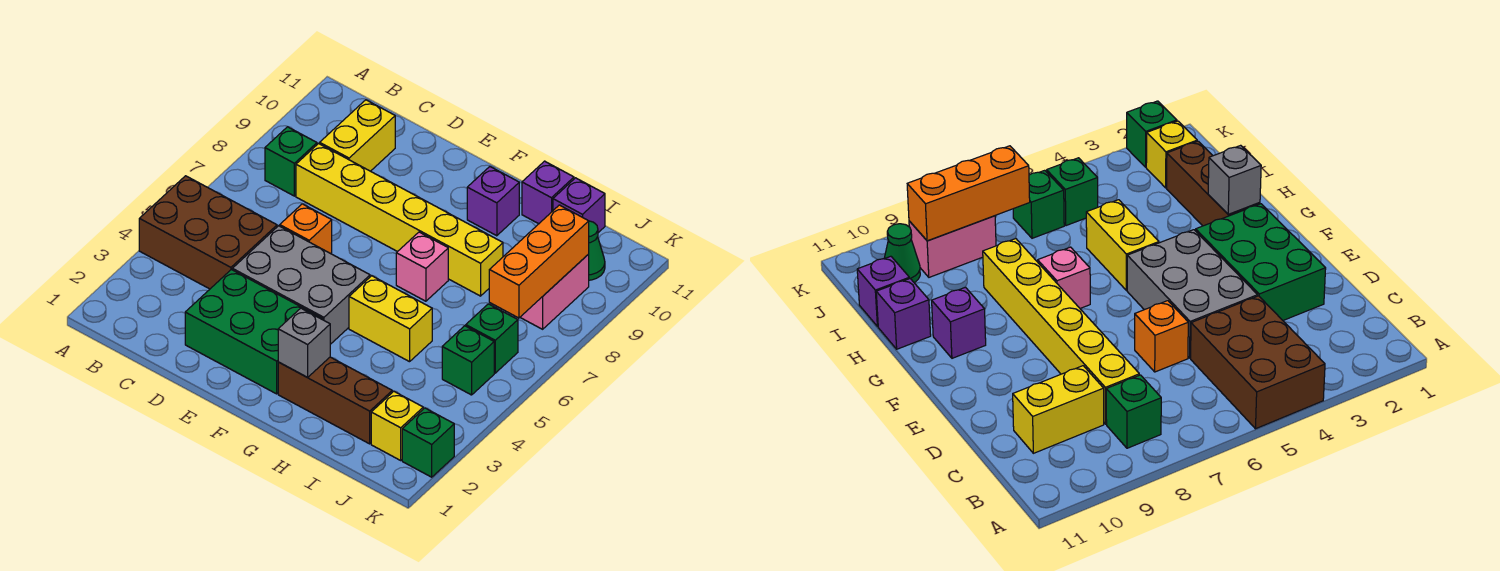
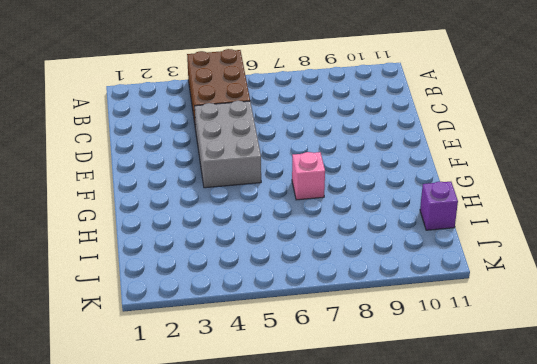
none -> green brick B8 level 1
none -> yellow brick C8:H8 level 1
none -> yellow brick C9:C10 level 1

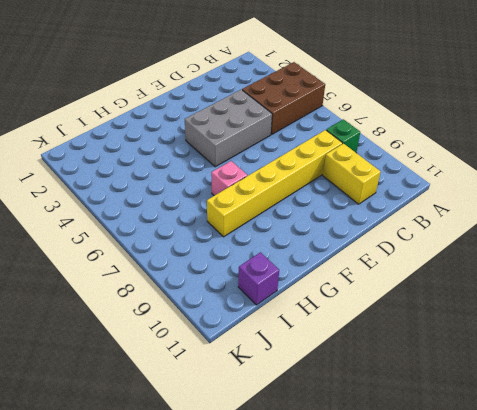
none -> green brick D2:F3 level 1
none -> orange brick D6 level 1
none -> brown brick G2:I2 level 1

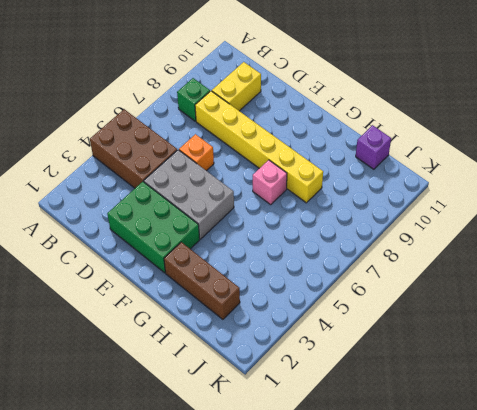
none -> yellow brick G5:H5 level 1
none -> purple brick G10 level 1
none -> purple brick H11 level 1

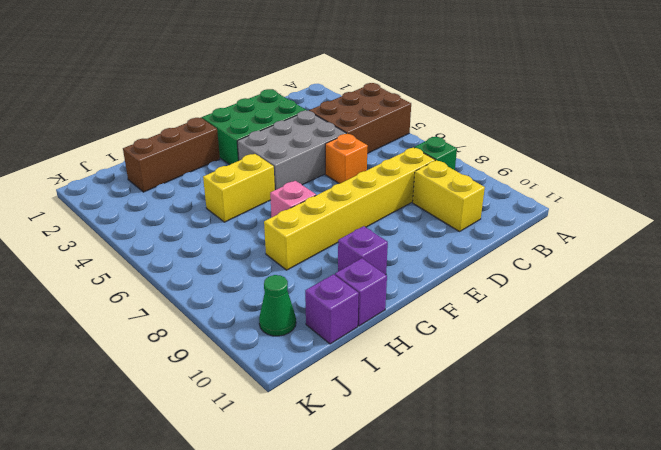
none -> yellow brick J2 level 1
none -> green brick J5 level 1
none -> green brick J6 level 1

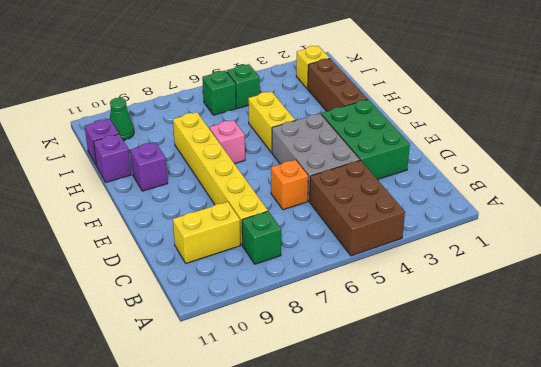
none -> pink brick J8:J9 level 1
none -> green brick K2 level 1
none -> grey brick G2 level 2

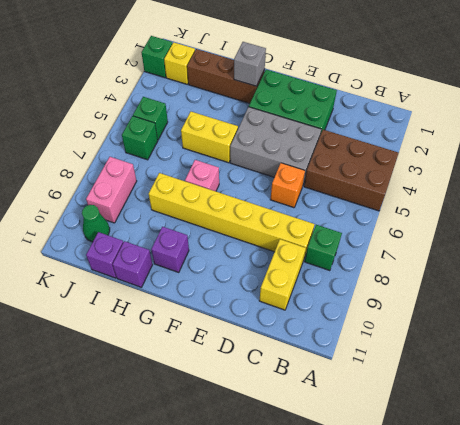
none -> orange brick J7:J9 level 2

